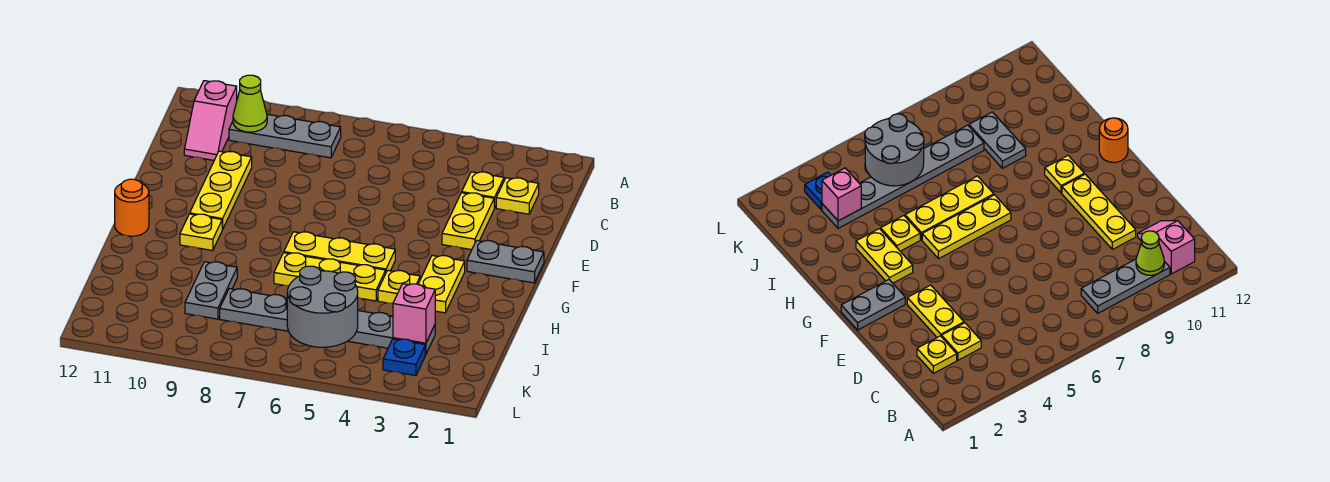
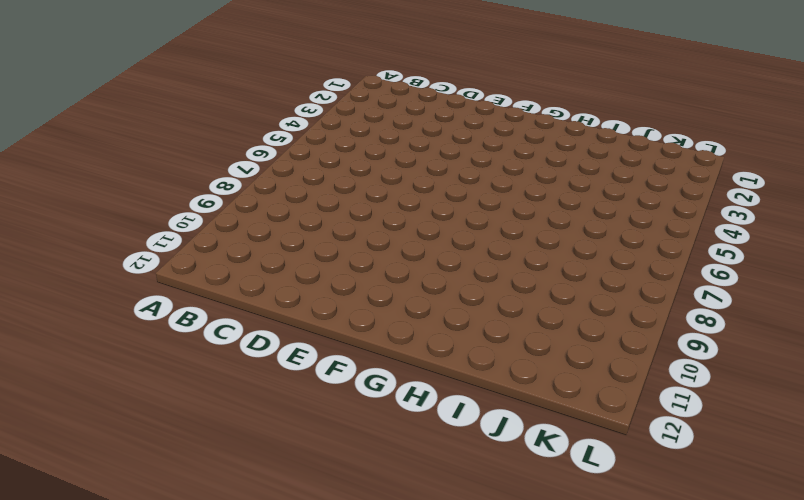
none -> grey plate B8:B10 level 1
none -> pink slope B11:C11 level 1 top B
none -> yellow plate C2 level 1

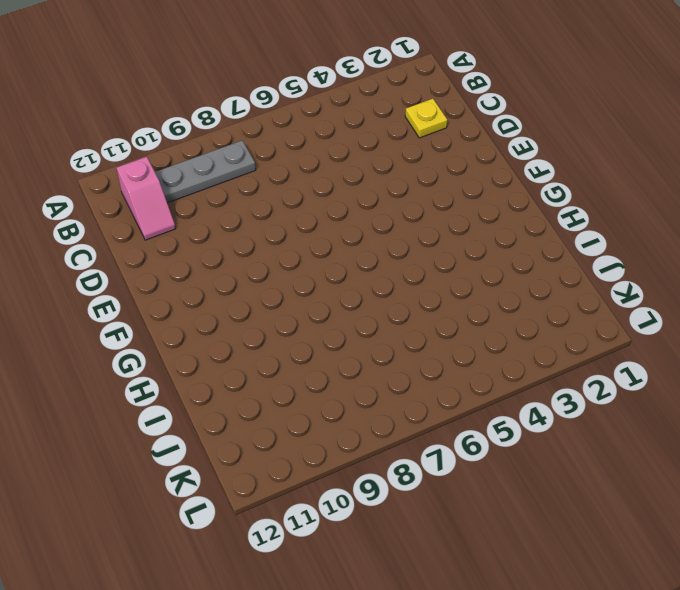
none -> yellow plate C3 level 1
none -> yellow plate D3:E3 level 1
none -> yellow plate D10:F10 level 1

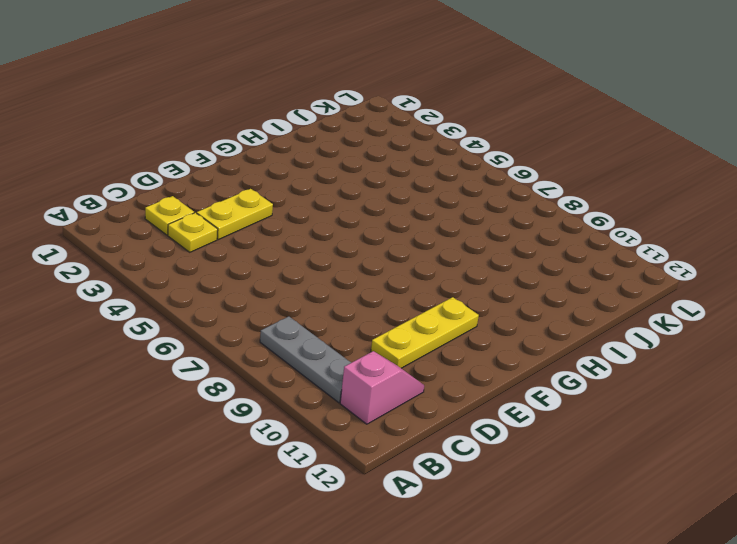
none -> grey plate F1:F2 level 1
none -> yellow plate G3:H3 level 1
none -> yellow plate G5:G7 level 1

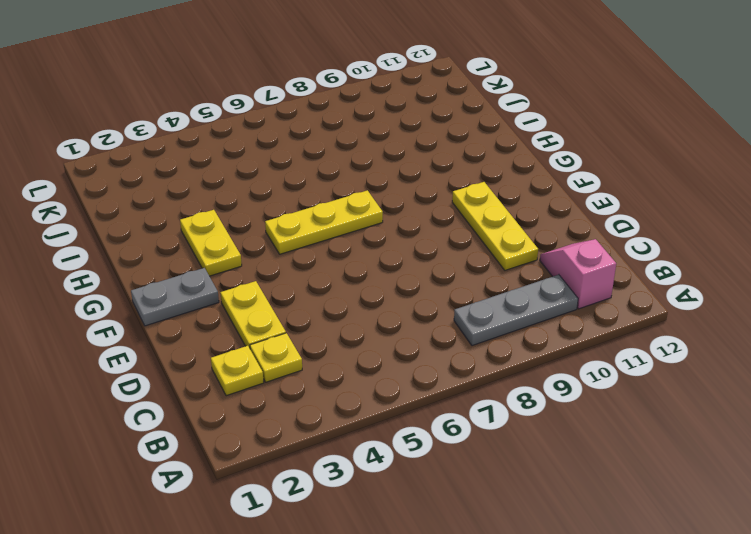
none -> yellow plate G10 level 1
none -> orange round brick G12 level 1
none -> yellow plate H4 level 1

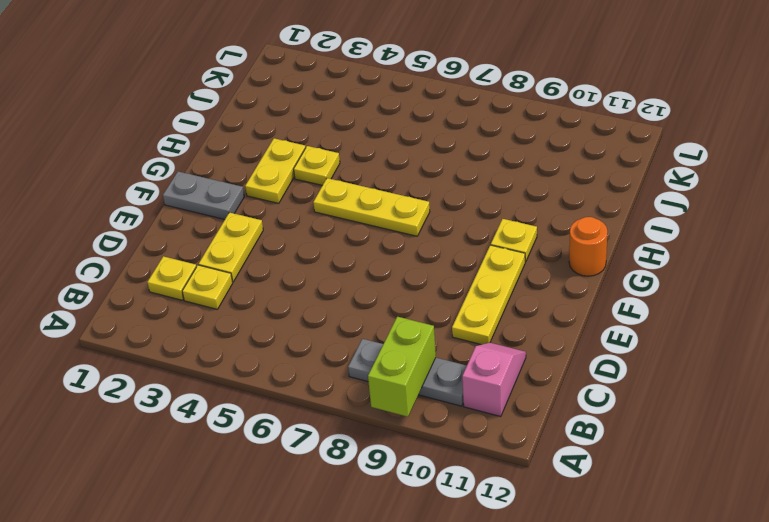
lime brick A9:B9 level 2 -> none
none -> yellow plate H5:H7 level 1
none -> grey plate I9:J9 level 1
none -> grey plate J3:J8 level 1

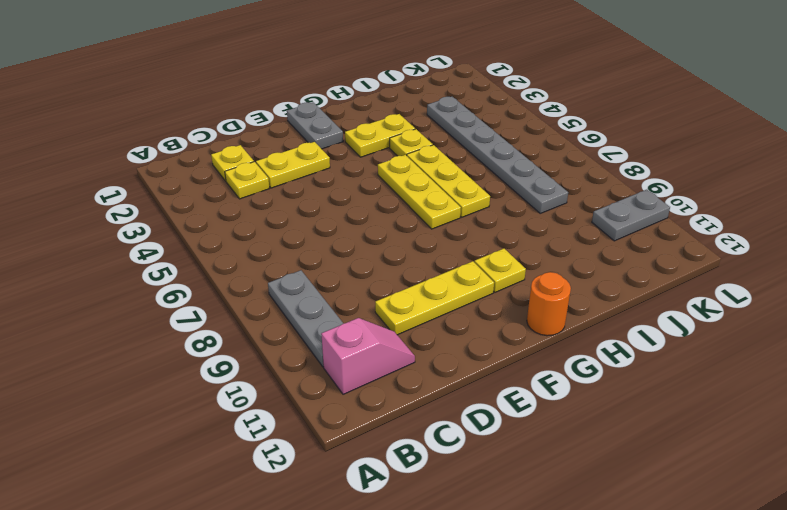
grey plate K10:L10 level 1 -> grey plate I9:J9 level 1
none -> blue plate K3 level 1
none -> lime cone B10 level 2
none -> pink brick J3 level 2

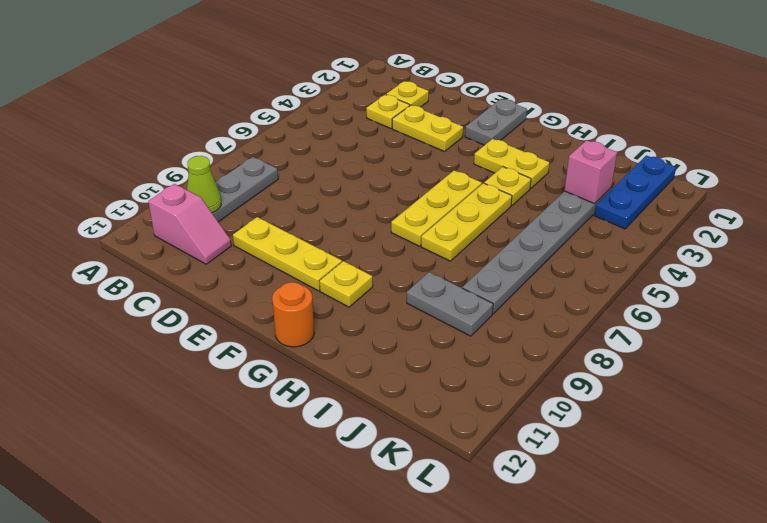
blue plate K1:K3 level 1 -> blue plate K3 level 1
none -> grey round brick J5:K6 level 2

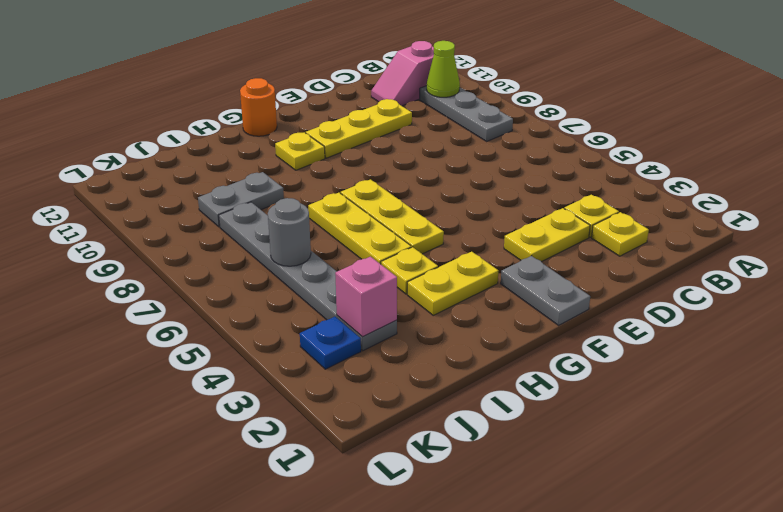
grey round brick J6 level 2 -> grey round brick J5:K6 level 2

